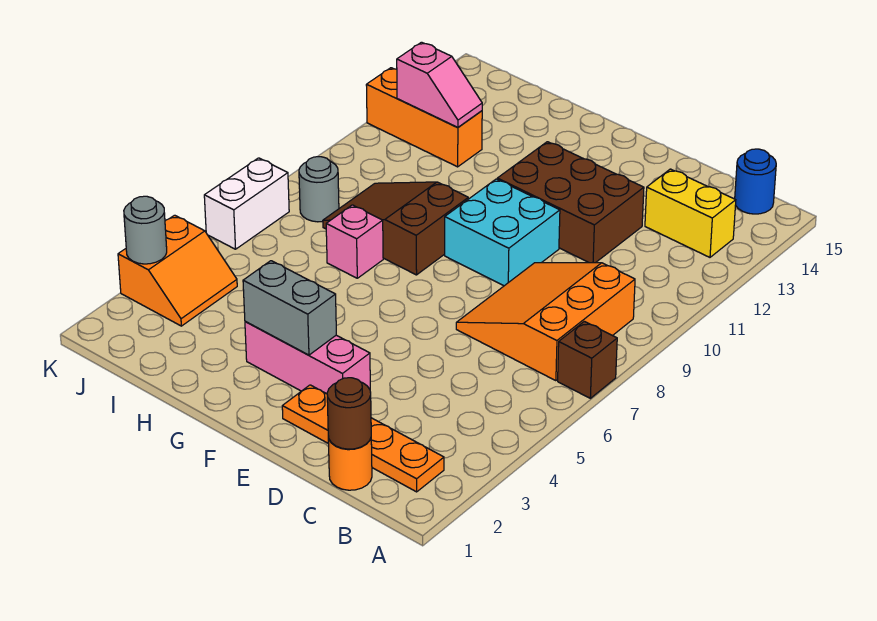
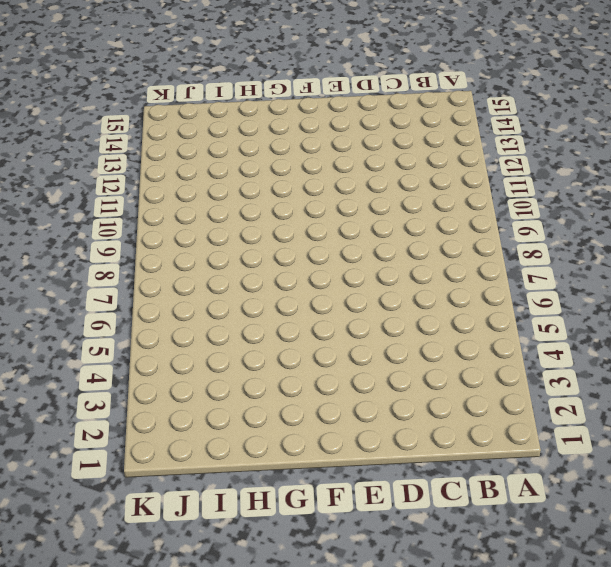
none -> brown brick A7 level 1
none -> orange plate B2:E2 level 1
none -> orange slope B7:D9 level 1 top B

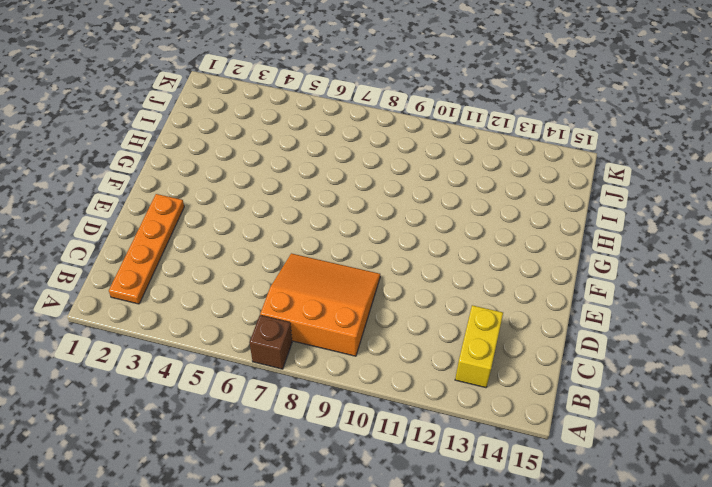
none -> blue round brick B15 level 1
none -> orange round brick C1 level 1
none -> brown brick D11:F12 level 1

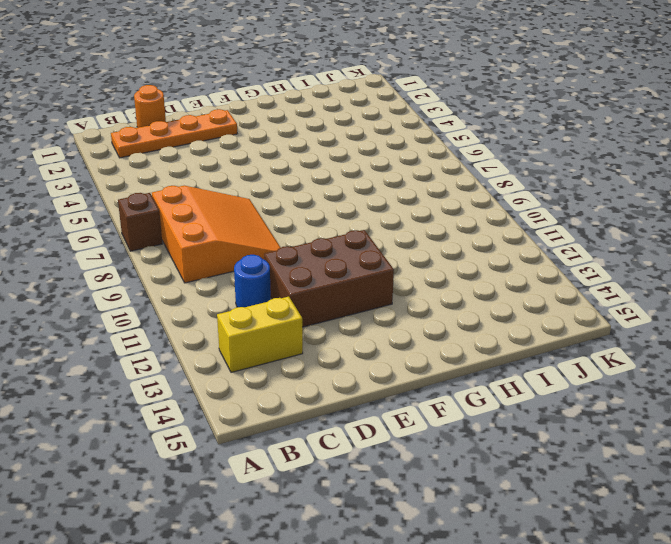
blue round brick C11 level 1 -> blue round brick B15 level 1
none -> pink brick E3:G3 level 1
none -> cyan brick E9:F10 level 1
none -> brown slope G8:I9 level 1 top G

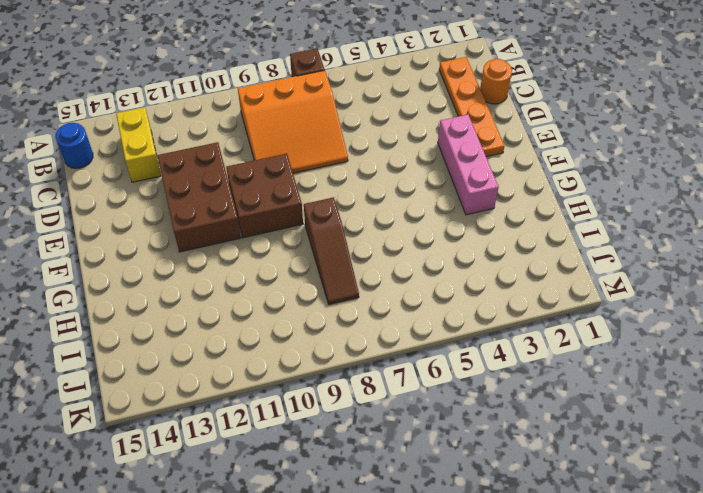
brown brick E9:F10 level 1 -> cyan brick E9:F10 level 1
brown slope G8:I8 level 1 top G -> brown slope G8:I9 level 1 top G
none -> pink brick H7 level 1
none -> orange brick I12:K12 level 1
none -> orange slope J3:K4 level 1 top K

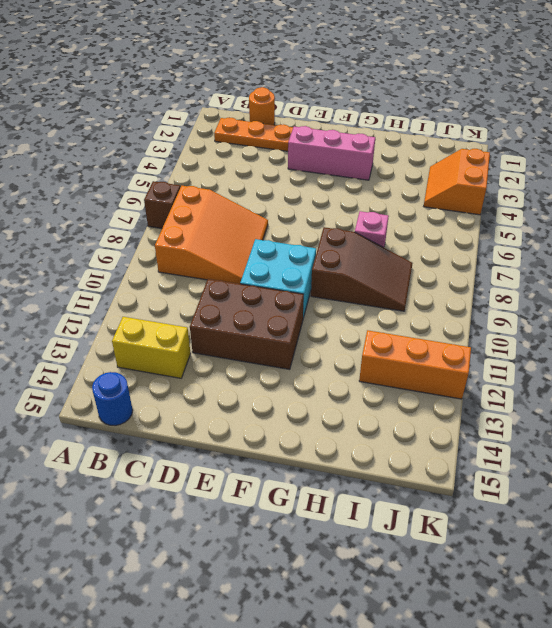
none -> grey round brick J8 level 1
none -> white brick K6:K7 level 1
none -> brown round brick C1 level 2

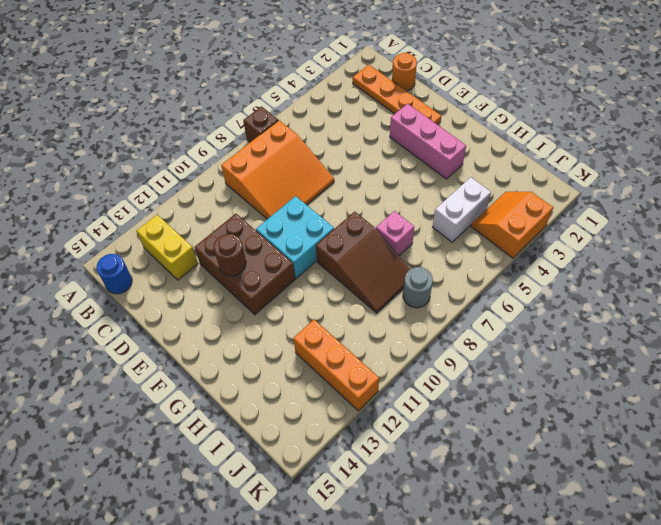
brown round brick E12 level 2 -> brown round brick C1 level 2
white brick I4:I5 level 1 -> white brick K6:K7 level 1
none -> grey brick F3:G3 level 2
none -> pink slope I12:J12 level 2 top J
none -> grey round brick K3 level 2

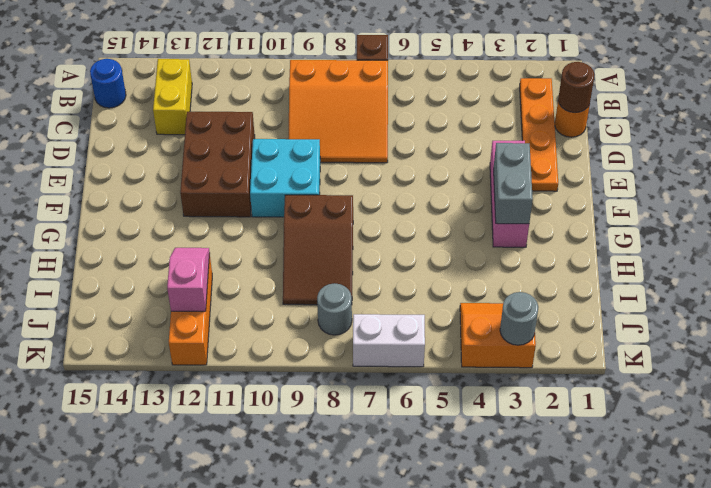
none -> pink brick H7 level 1

